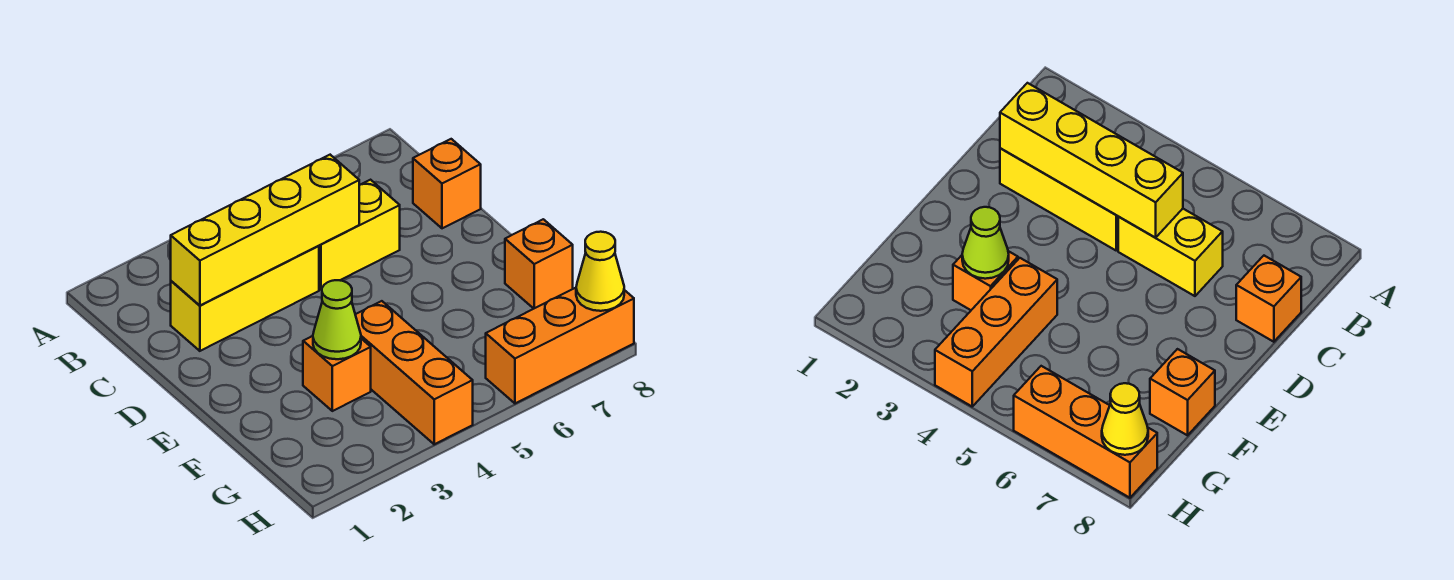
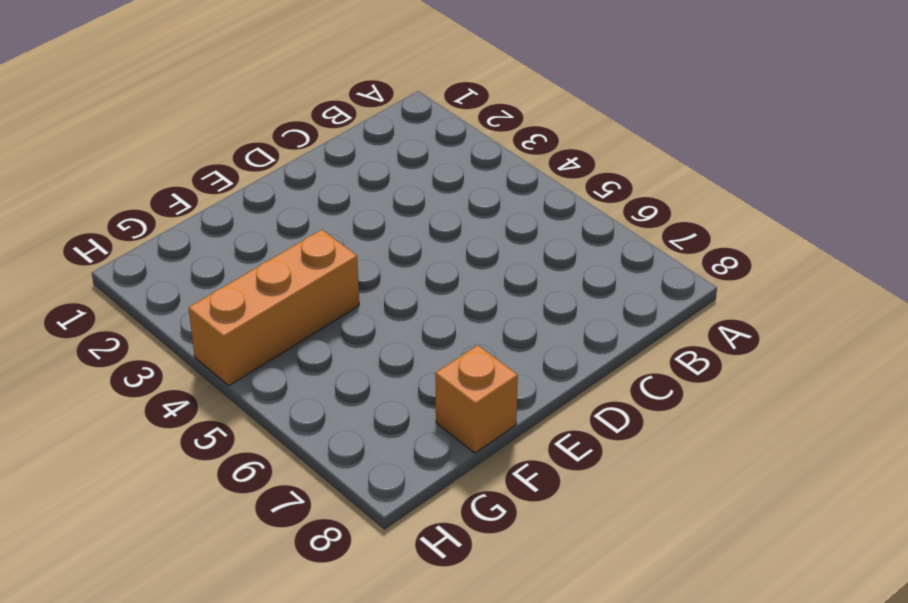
none -> yellow brick C2:C4 level 1
none -> yellow brick C5:C6 level 1

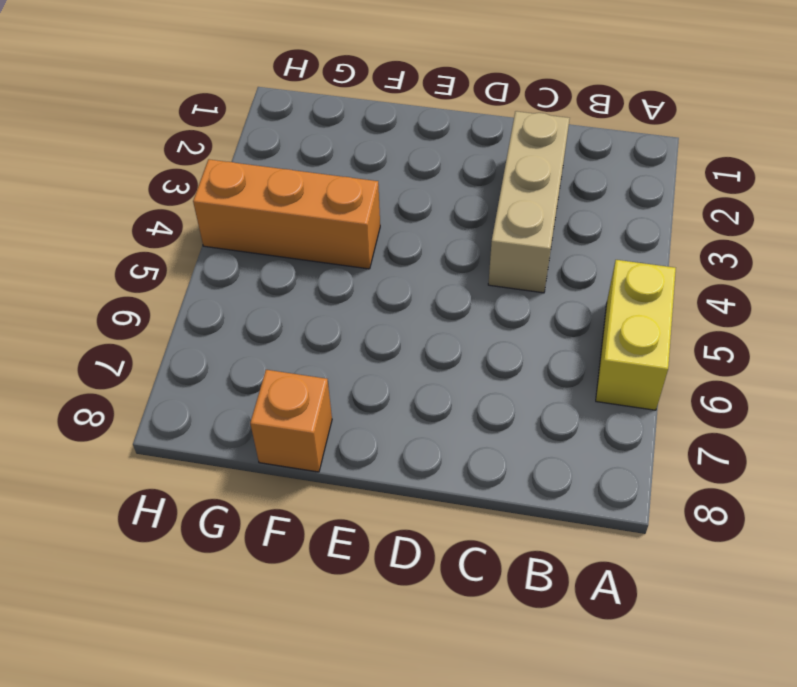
yellow brick A5:A6 level 1 -> yellow brick C5:C6 level 1
tan brick C2:C4 level 1 -> yellow brick C2:C4 level 1
none -> orange brick C8 level 1
none -> orange brick F3 level 1

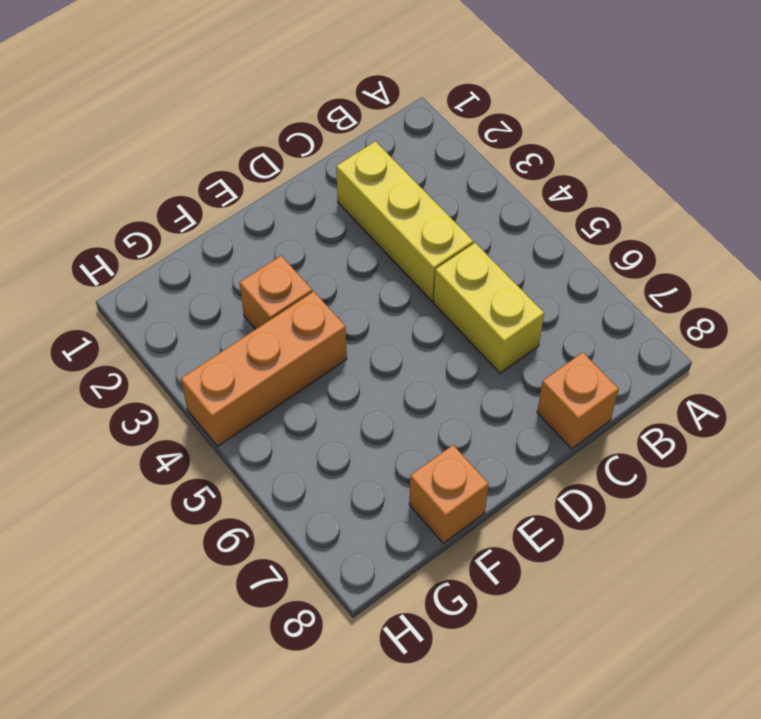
none -> orange brick H6:H8 level 1
none -> yellow brick C2:C5 level 2

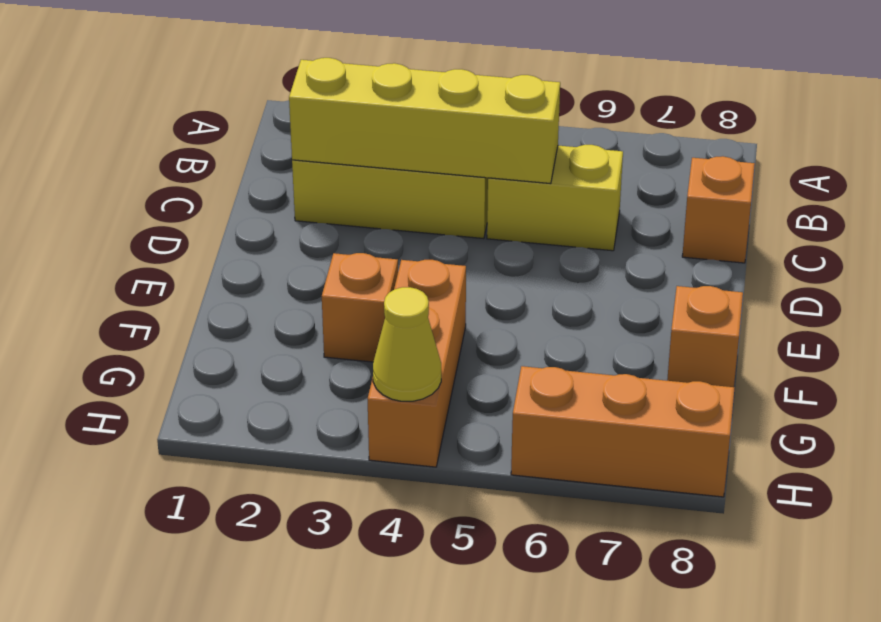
yellow cone H4 level 2 -> yellow cone H8 level 2
none -> lime cone F3 level 2

